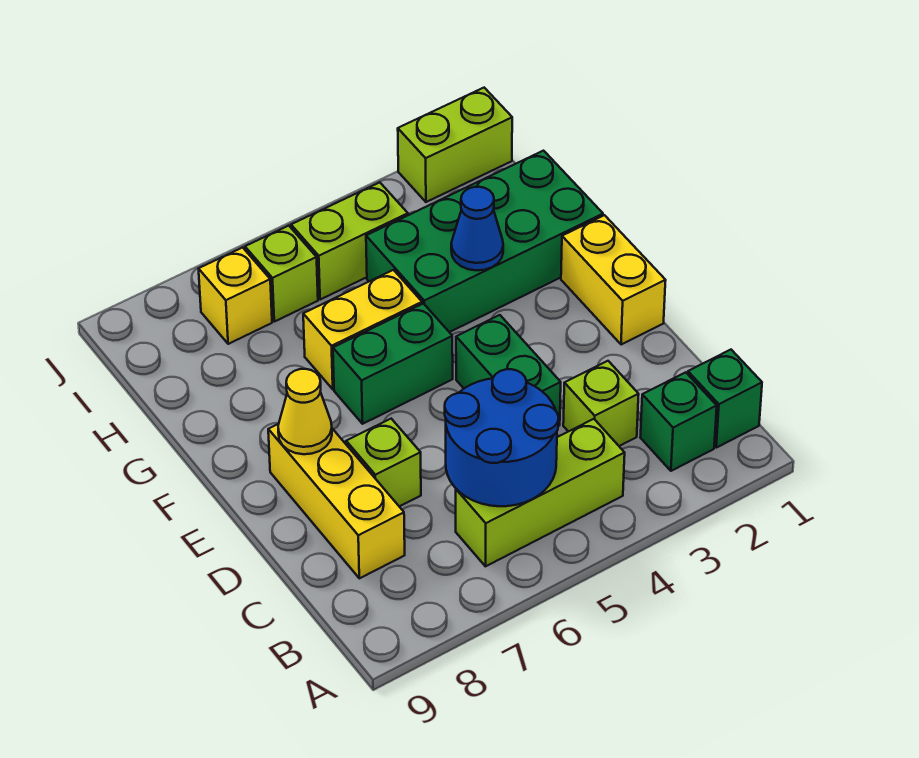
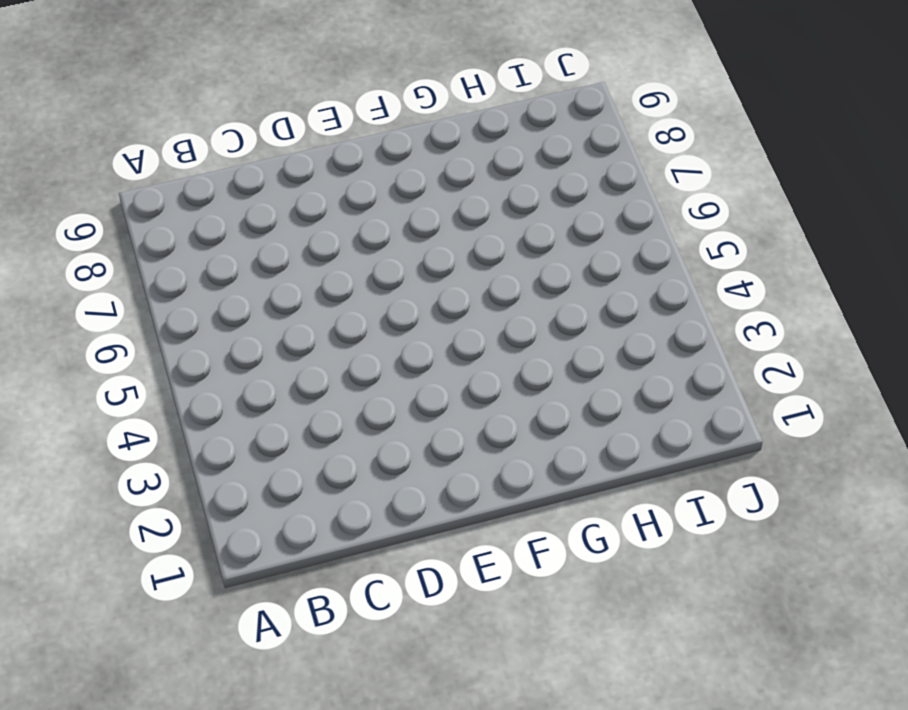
none -> green brick B1 level 1
none -> green brick B2 level 1
none -> lime brick B4:B6 level 1

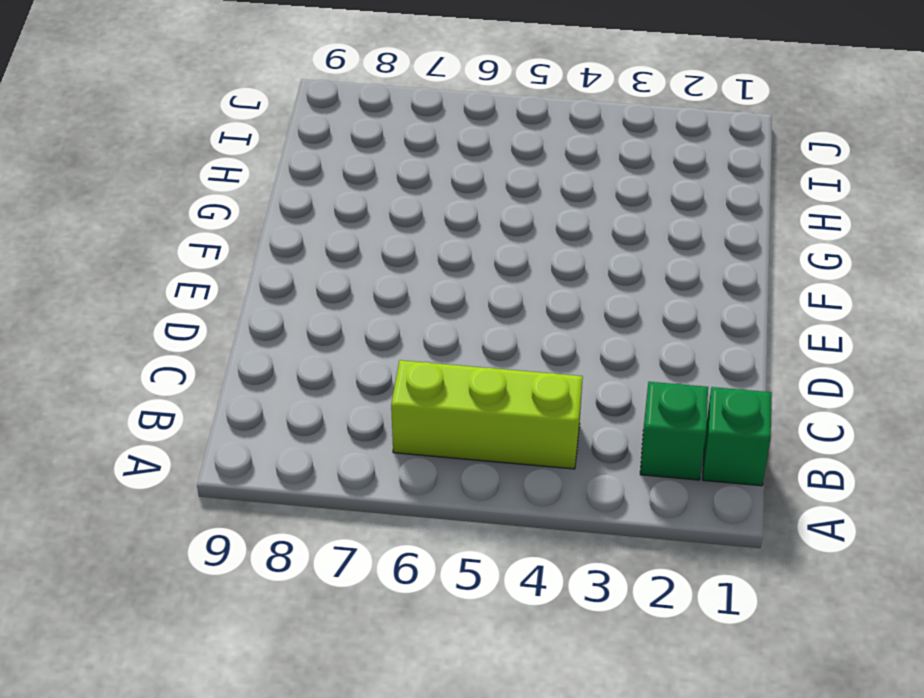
none -> lime brick C3 level 1
none -> yellow brick C8:E8 level 1
none -> green brick D4:E4 level 1

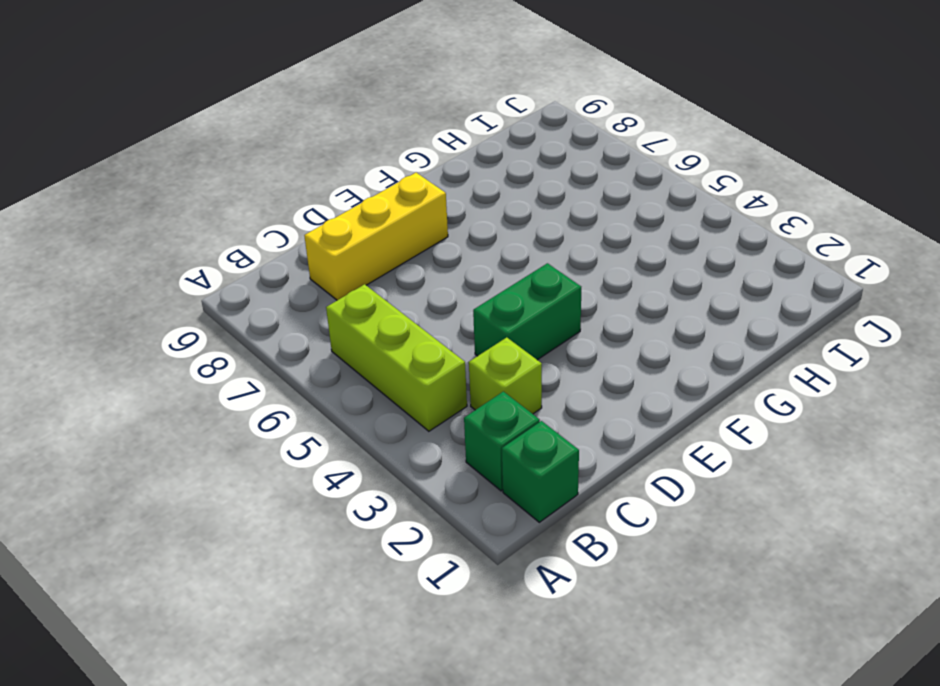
none -> lime brick D7 level 1
none -> yellow brick E1:F1 level 1
none -> green brick F5:F6 level 1

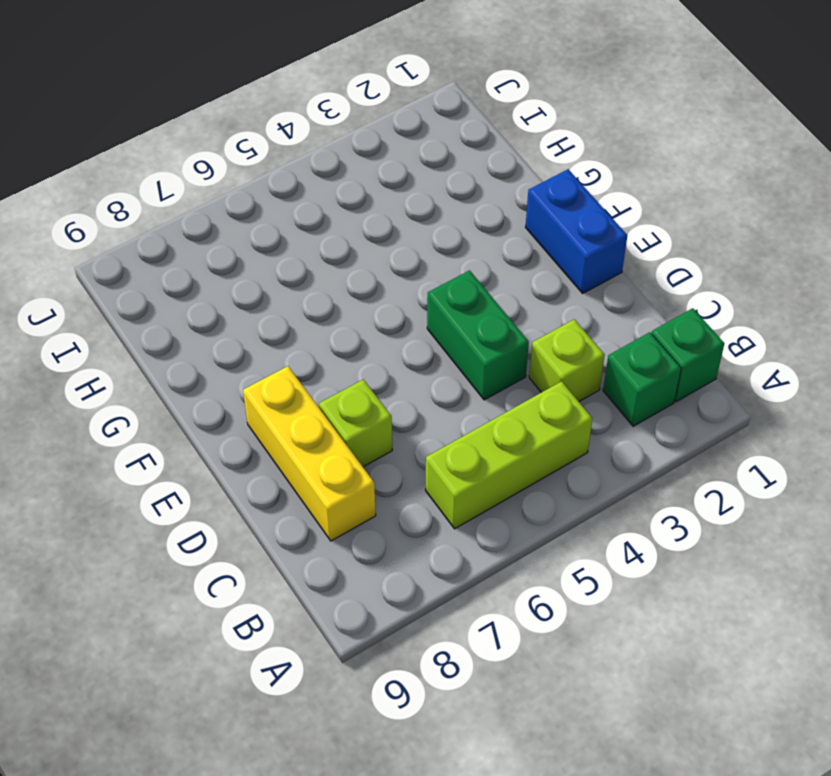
blue brick E1:F1 level 1 -> yellow brick E1:F1 level 1
none -> green brick F5:F6 level 1
none -> green brick G1:H4 level 1
none -> yellow brick G5:G6 level 1

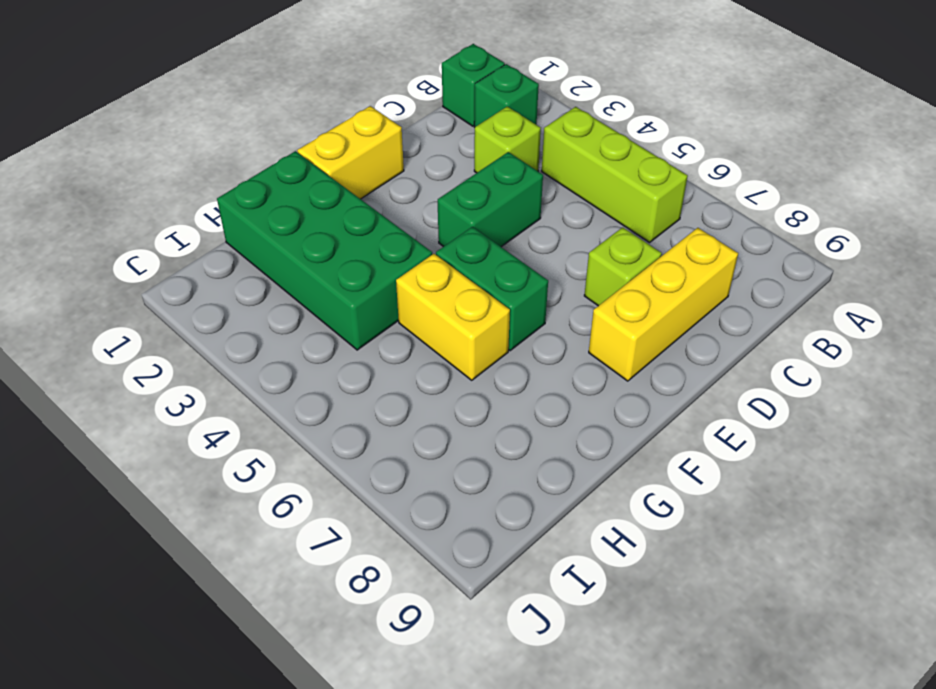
none -> lime brick I4:I5 level 1
none -> lime brick I6 level 1
none -> yellow brick I7 level 1

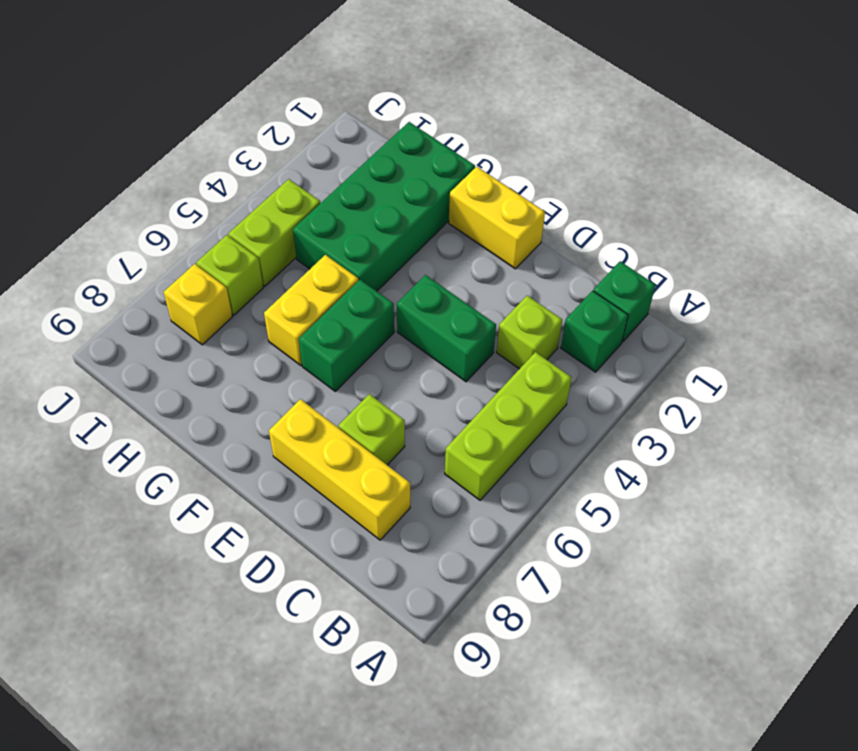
none -> lime brick J1:J2 level 1
none -> blue round brick B5:C6 level 2
none -> yellow cone E8 level 2

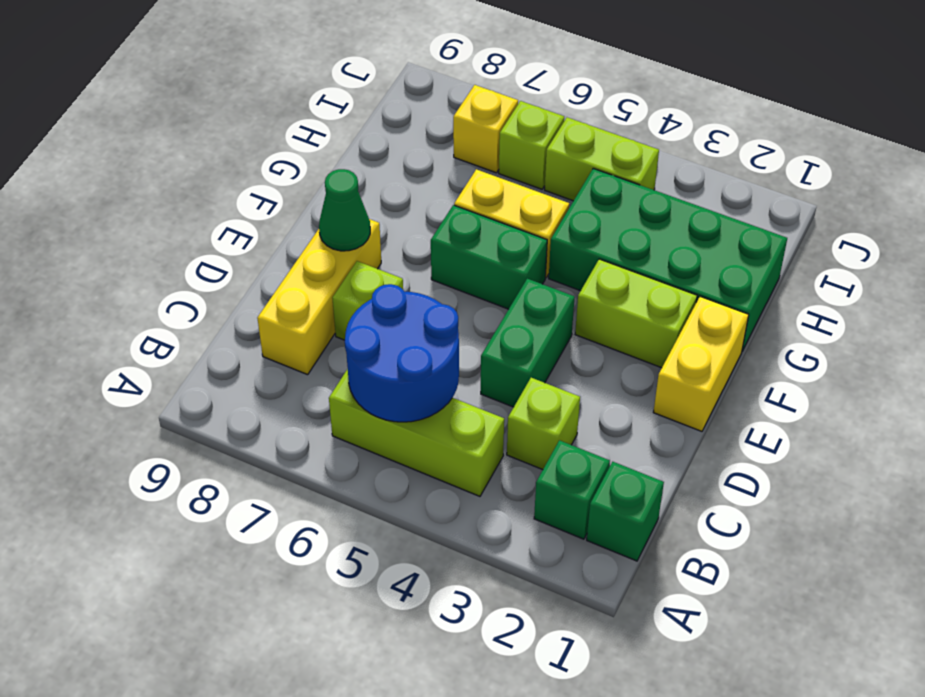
green cone E8 level 2 -> yellow cone E8 level 2
lime brick F2:F3 level 1 -> lime brick J1:J2 level 1
none -> blue cone G3 level 2

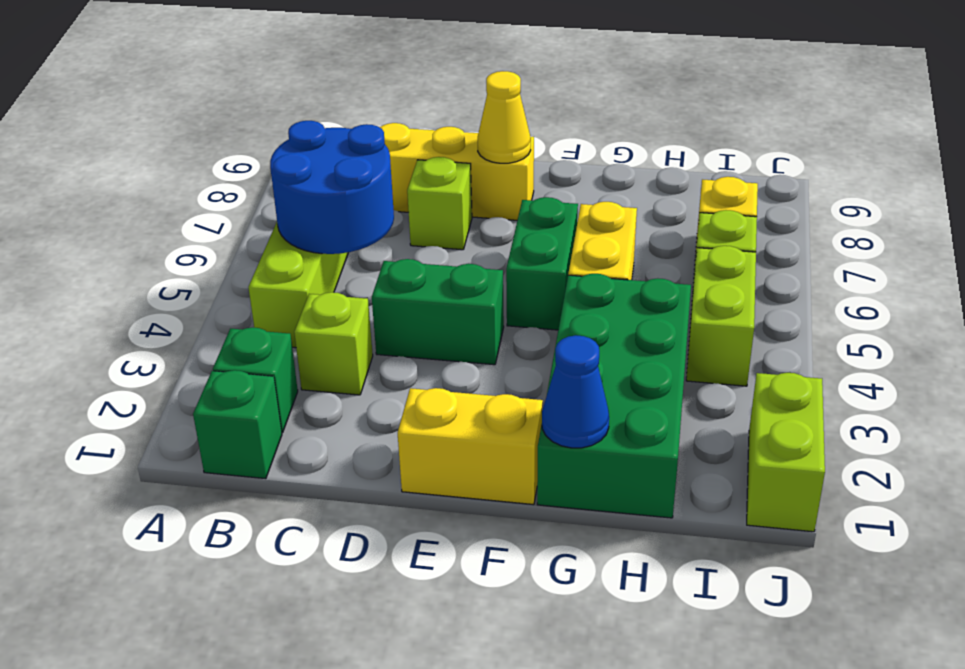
blue cone G1 level 2 -> blue cone G3 level 2

